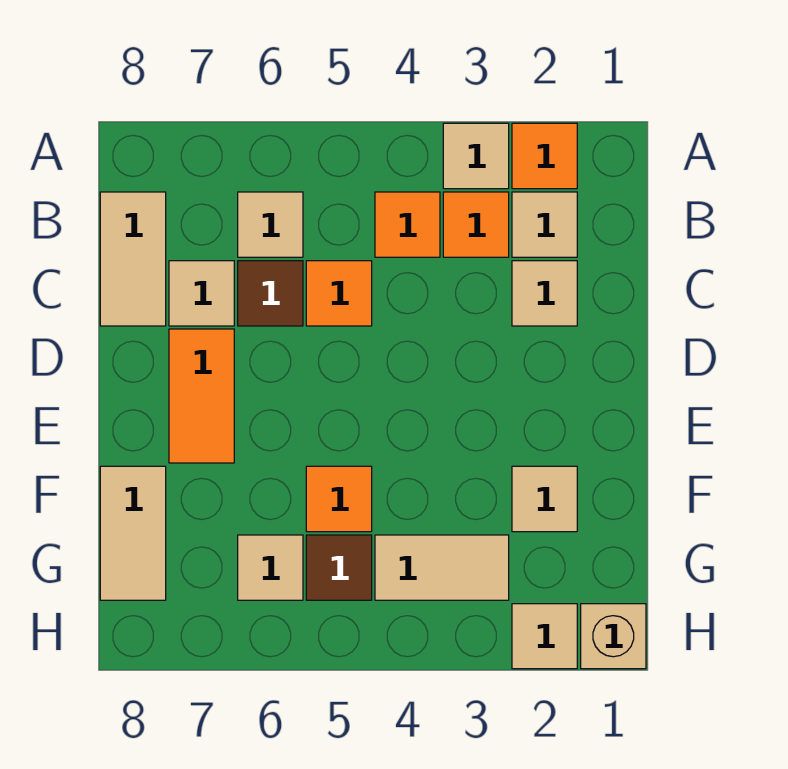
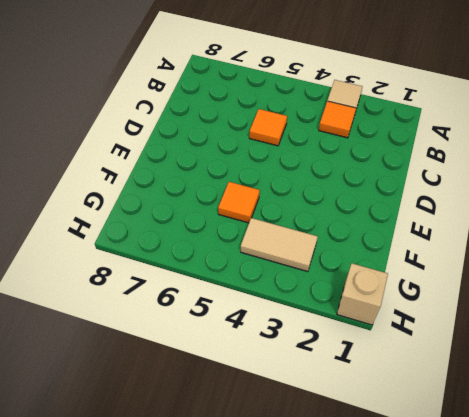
none -> orange tile A2 level 1
none -> tan tile B2 level 1
none -> orange tile B4 level 1

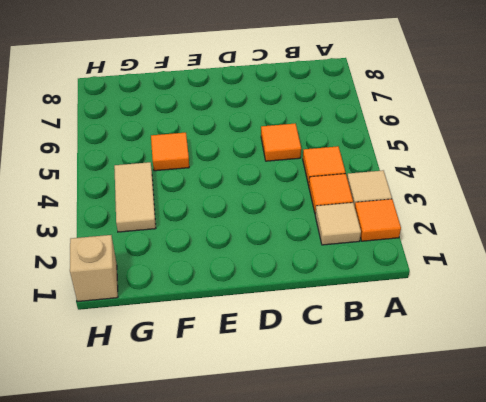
none -> tan tile B6 level 1
none -> tan tile B8:C8 level 1
none -> tan tile C2 level 1

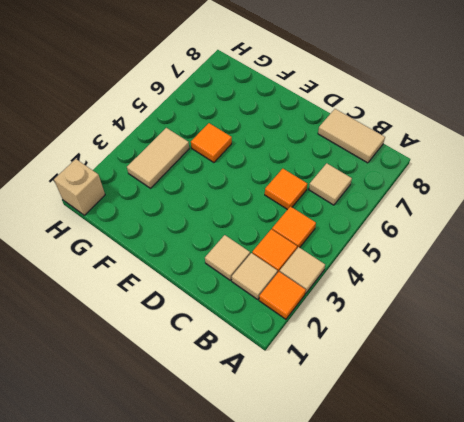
none -> brown tile C6 level 1
none -> tan tile C7 level 1
none -> orange tile D7:E7 level 1

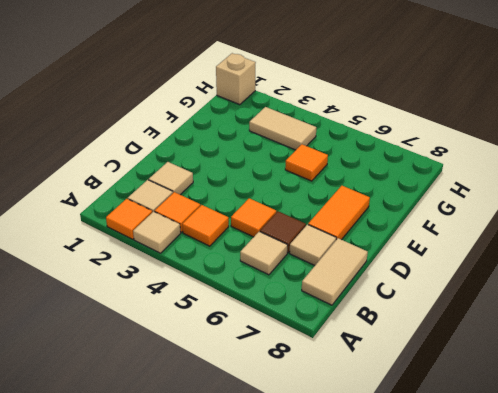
none -> tan tile F2 level 1
none -> tan tile F8:G8 level 1
none -> brown tile G5 level 1

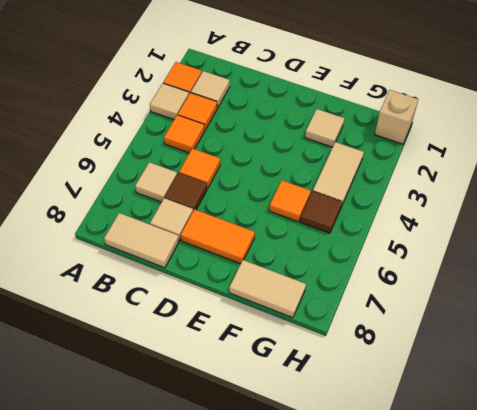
none -> tan tile C2 level 1
none -> tan tile G6 level 1
none -> tan tile H2 level 1

